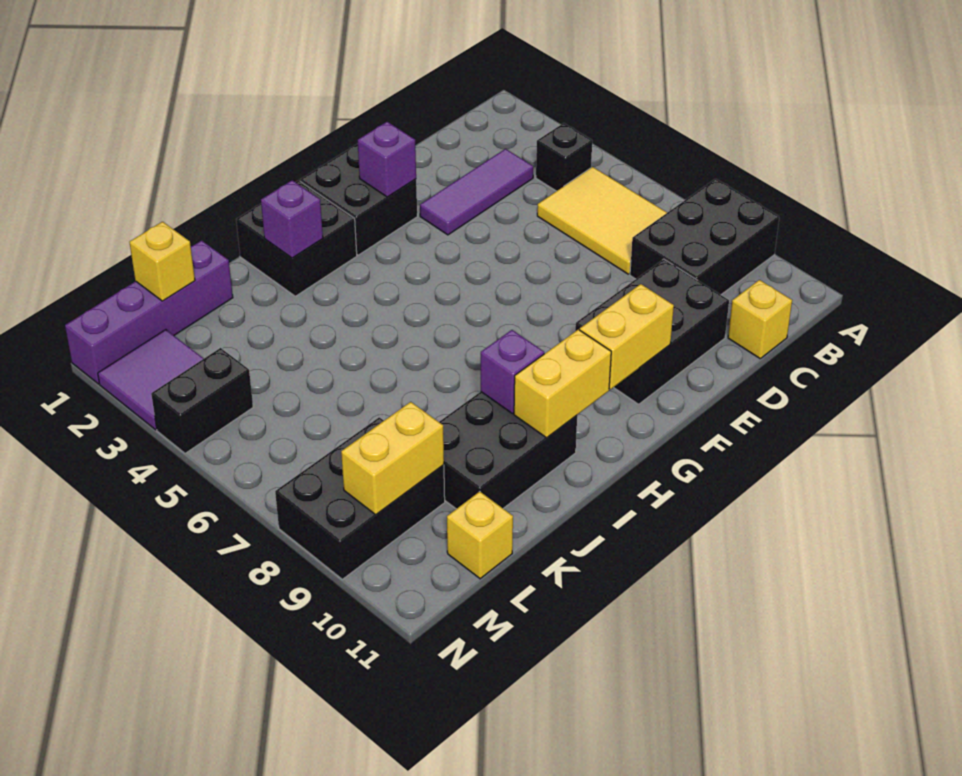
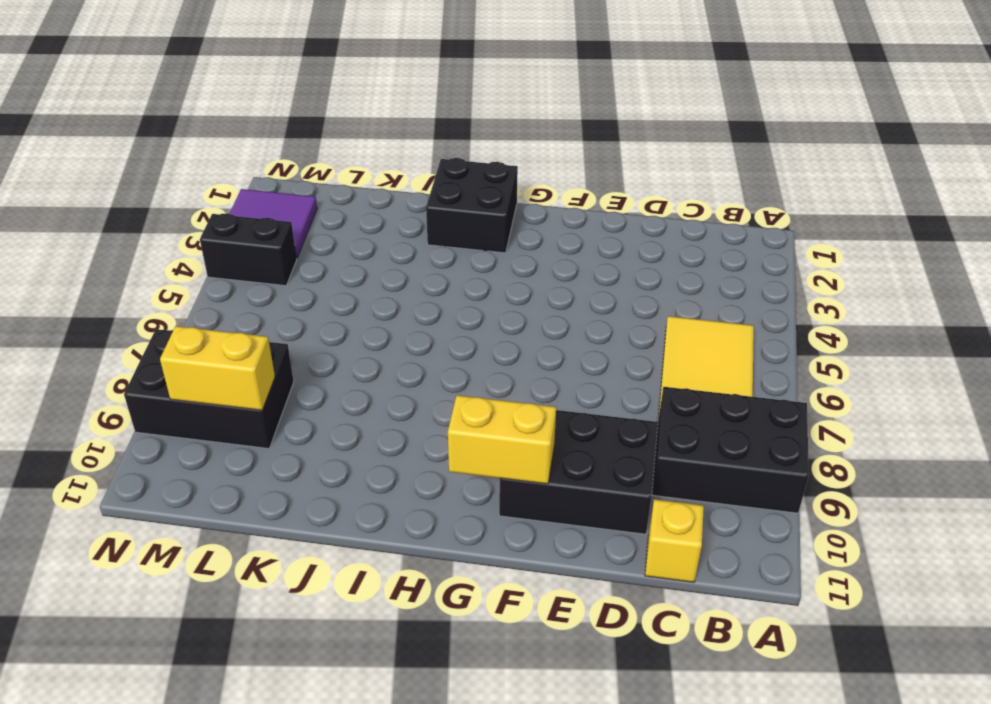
none -> black brick B4 level 1
none -> purple tile C3:E3 level 1
none -> black brick F1:G2 level 1

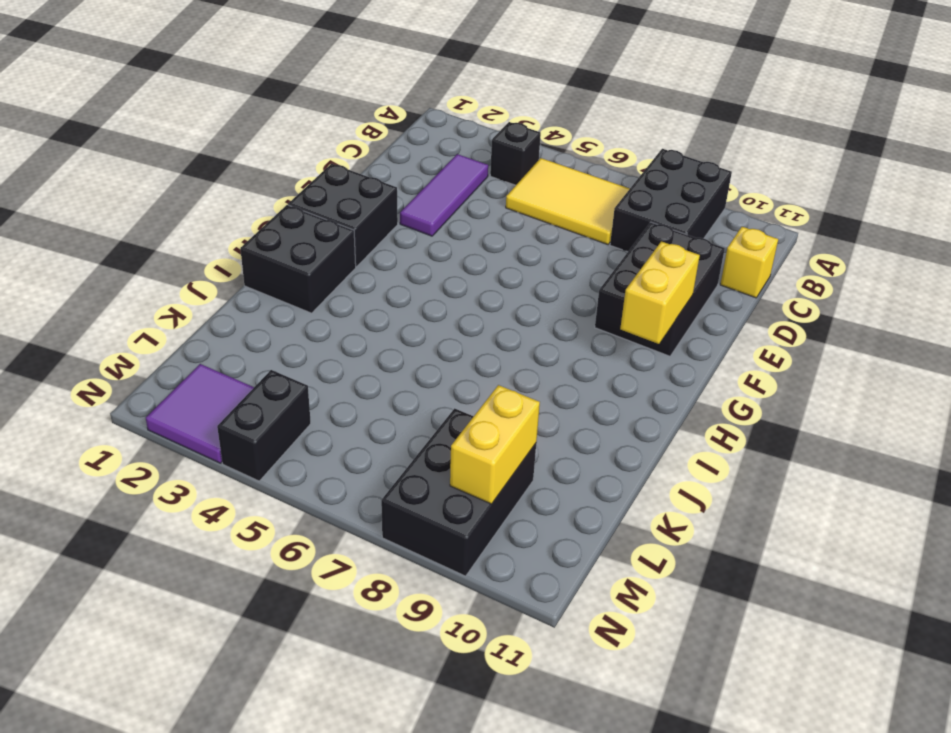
none -> black brick I9:K10 level 1
none -> purple brick K1:N1 level 1
none -> yellow brick L11 level 1

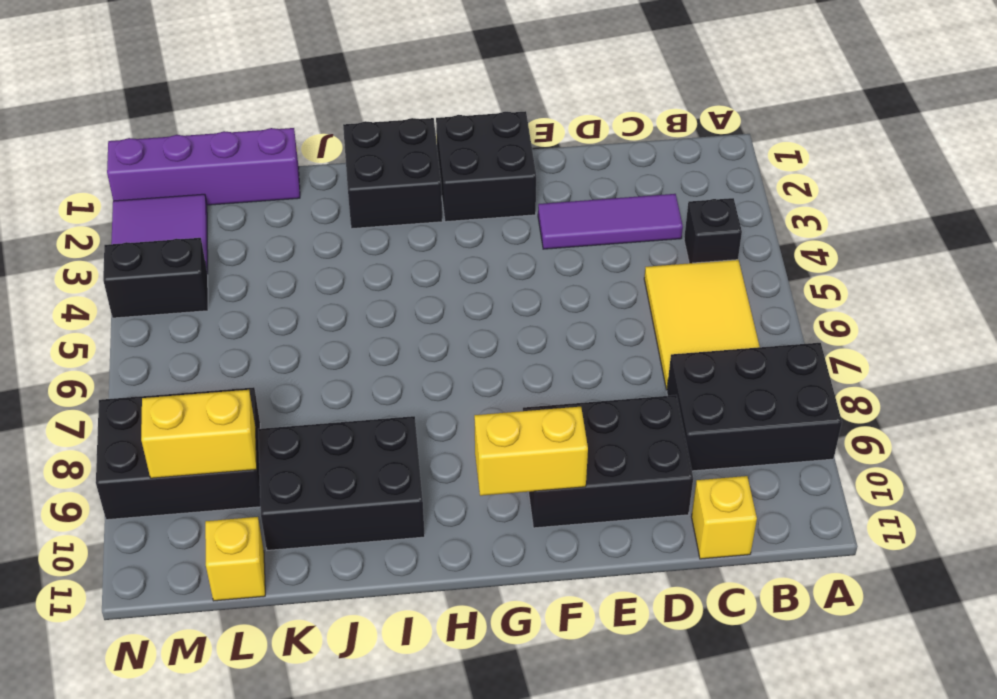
none -> purple brick F2 level 2
none -> yellow brick H10:I10 level 2
none -> purple brick I2 level 2

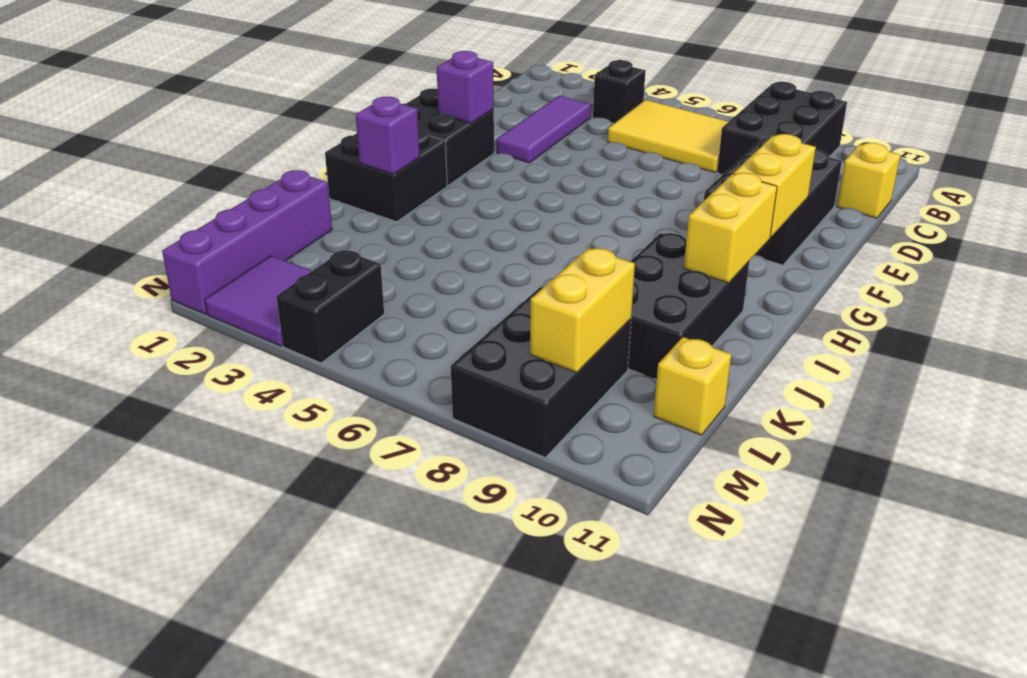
none -> purple brick I9 level 2
none -> yellow brick L1 level 2

